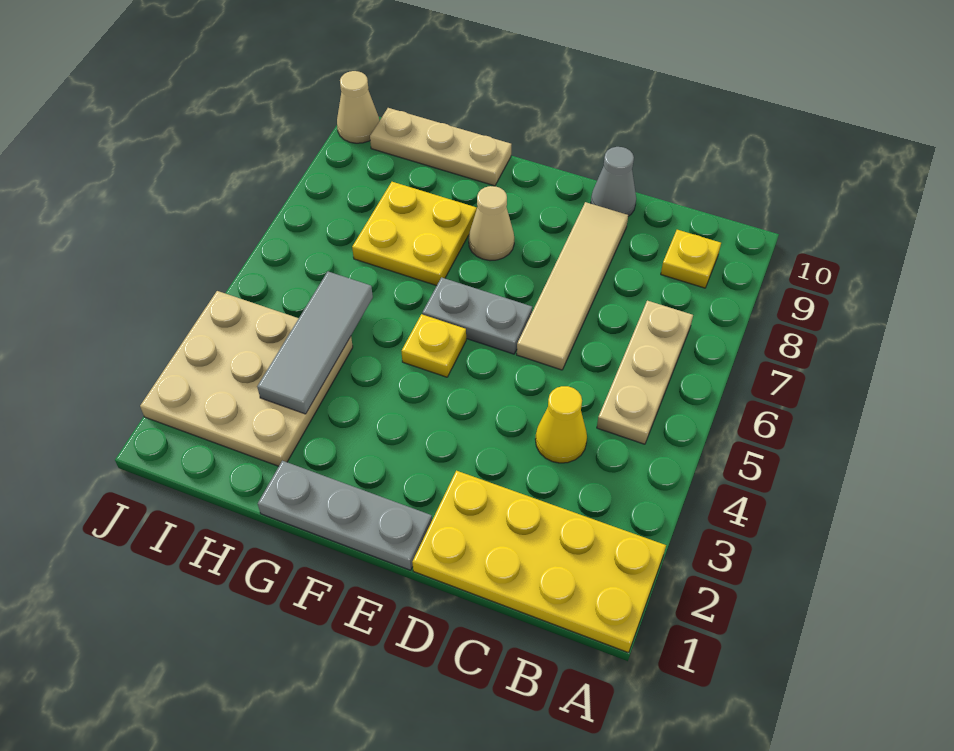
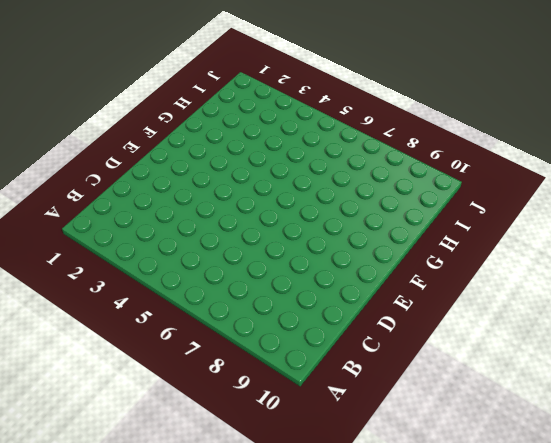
none -> yellow plate A1:D2 level 1
none -> tan plate B5:B7 level 1
none -> yellow plate B9 level 1

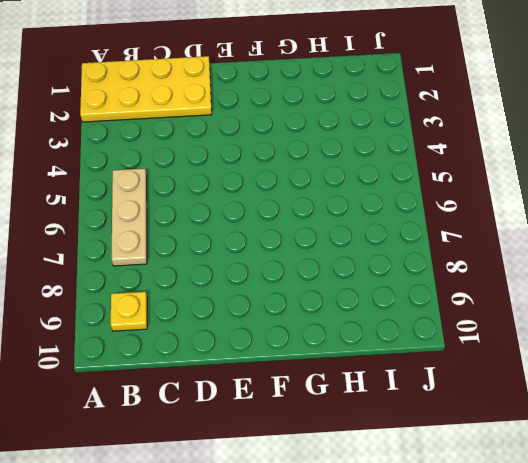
none -> yellow cone C4 level 1
none -> tan tile D6:D9 level 1
none -> grey cone D10 level 1

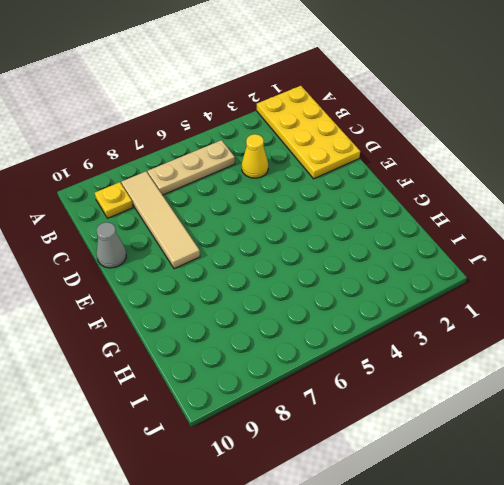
tan tile B8:E8 level 1 -> tan tile D6:D9 level 1
none -> grey plate E1:G1 level 1
none -> grey plate E6:F6 level 1
none -> yellow plate F5 level 1

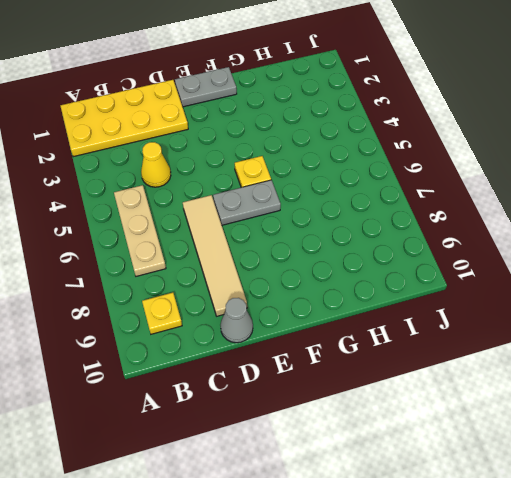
grey plate E1:F1 level 1 -> grey plate E1:G1 level 1
none -> tan cone F8 level 1
none -> yellow plate G7:H8 level 1
none -> tan plate G10:I10 level 1

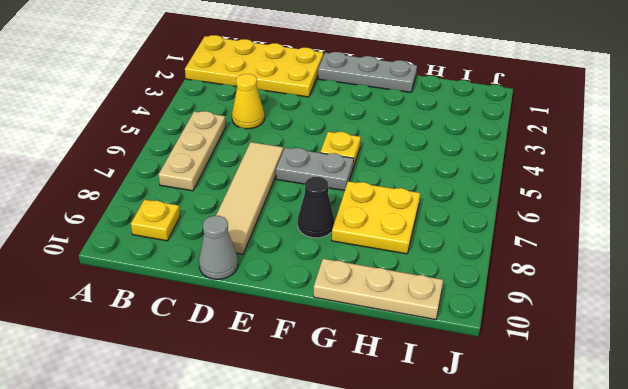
black cone F8 level 1 -> tan cone F8 level 1
none -> tan plate H2:J4 level 1
none -> tan cone J10 level 1
none -> grey tile H3:H5 level 2

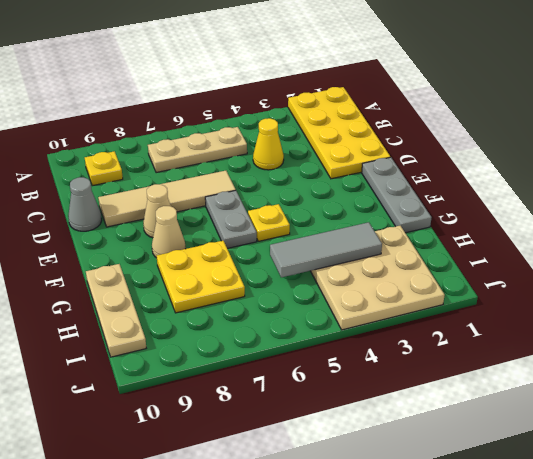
tan cone E8 level 1 -> tan cone J10 level 1

